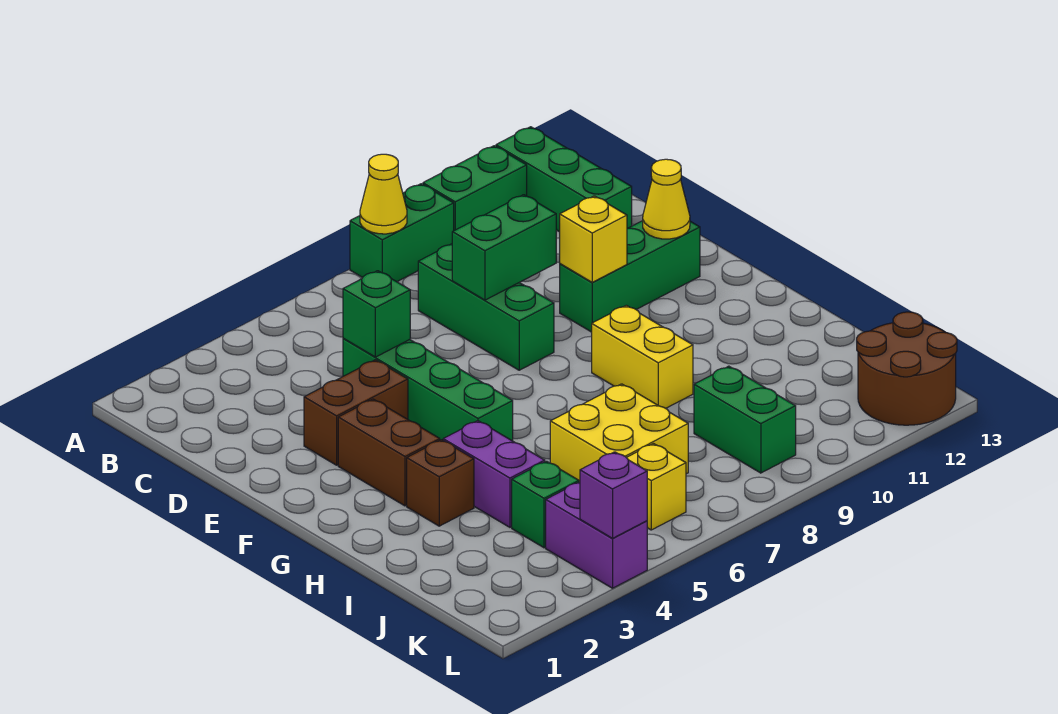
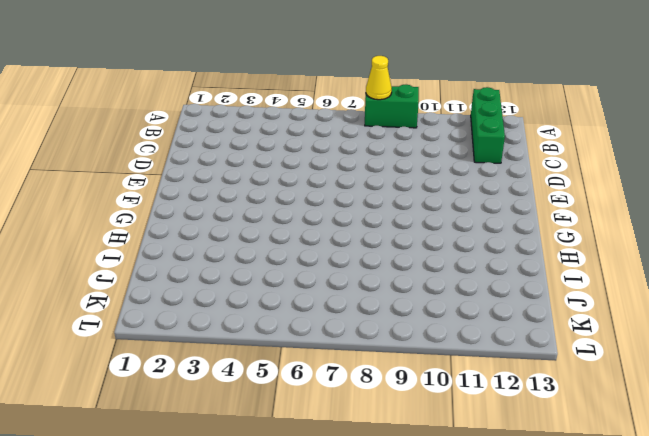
none -> green brick A10:A11 level 1
none -> green brick C8:E8 level 1
none -> green brick D5:G5 level 1

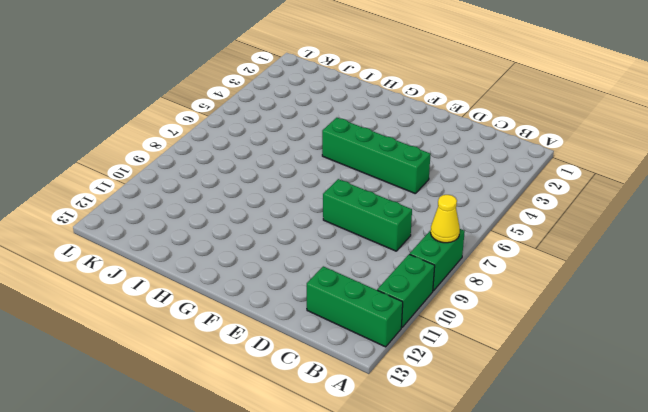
none -> brown brick E3:E4 level 1
none -> green brick E10:E12 level 1
none -> brown brick F3:G3 level 1

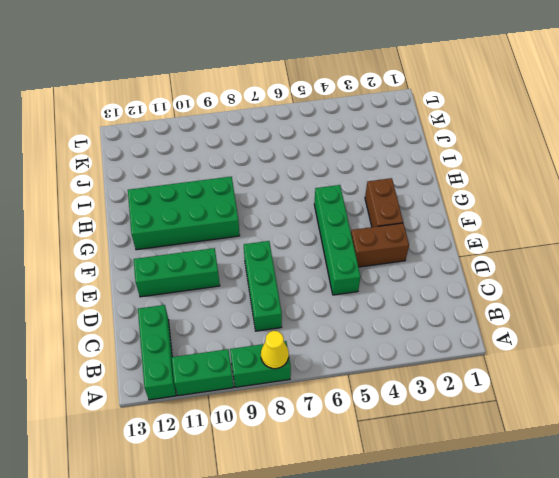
green brick G9:H12 level 1 -> yellow brick G9:H9 level 1
none -> brown brick H3 level 1
none -> purple brick H4:I4 level 1
none -> yellow brick I6:J7 level 1

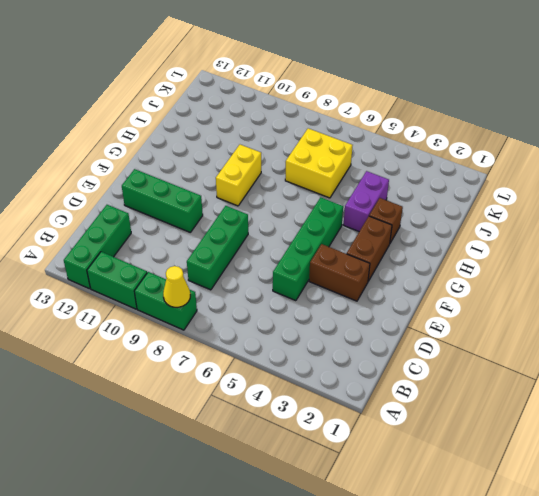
none -> green brick J4 level 1
none -> green brick J9:K9 level 1
none -> purple brick K4:L4 level 1

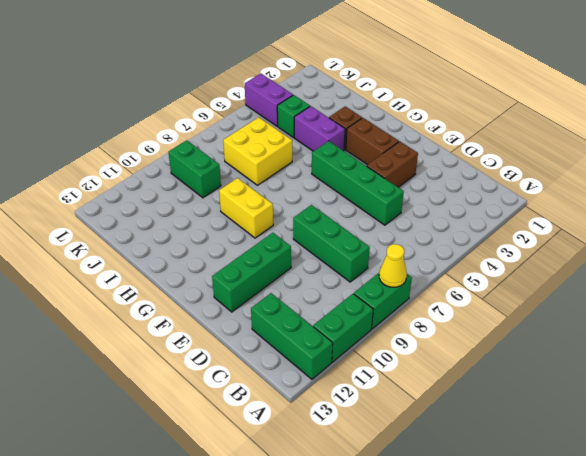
none -> yellow brick K6 level 1
none -> brown round brick K12:L13 level 1
none -> green brick D5 level 2

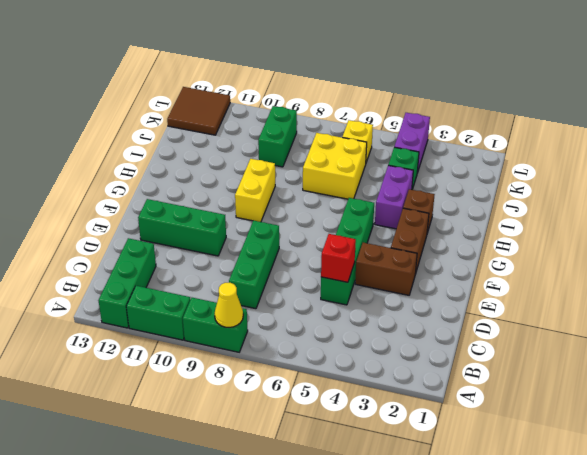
red brick D5 level 2 -> green brick D5 level 2
brown tile K12:L13 level 1 -> brown round brick K12:L13 level 1
none -> green brick D8:D9 level 2
none -> yellow brick E10 level 2
none -> yellow cone E12 level 2

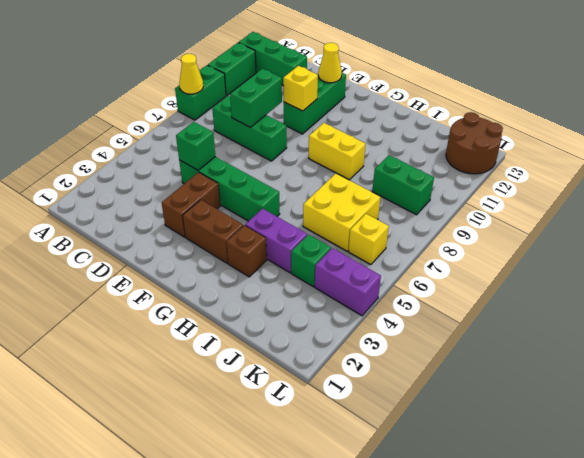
none -> purple brick L4 level 2

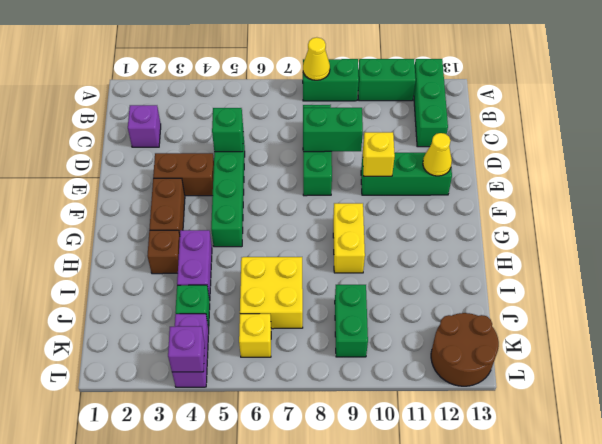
purple brick C2 level 1 -> none

